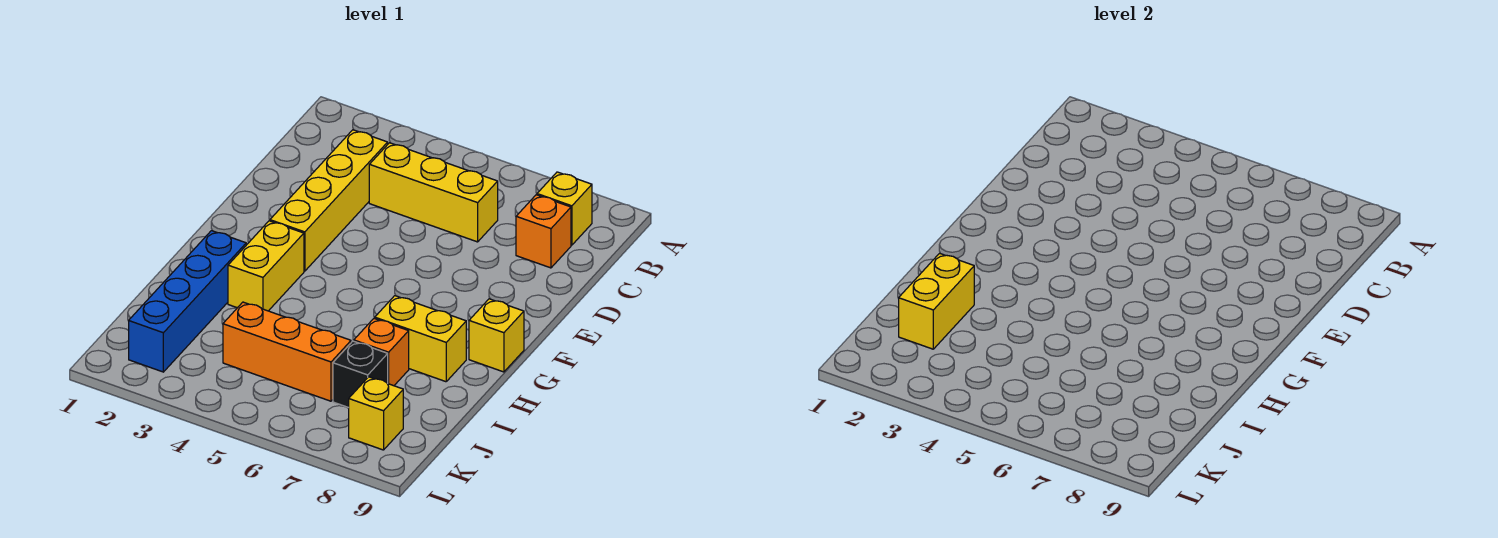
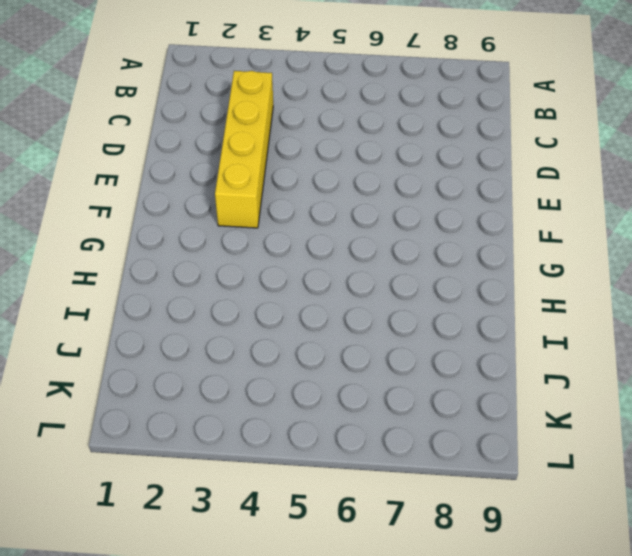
none -> yellow brick B8 level 1
none -> yellow brick C4:C6 level 1
none -> orange brick C8 level 1

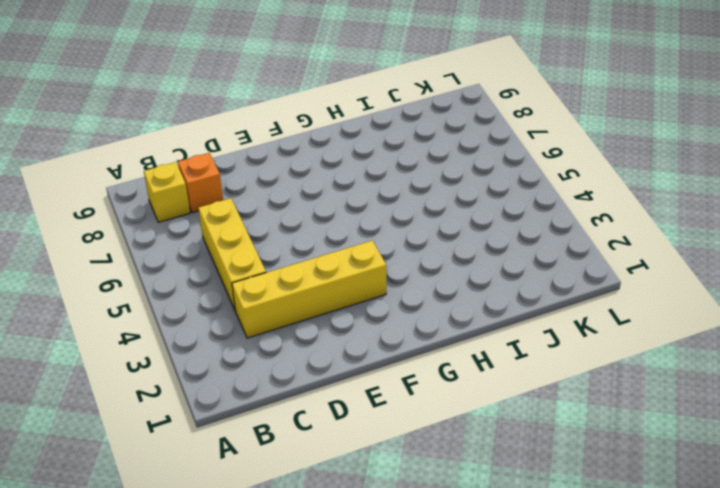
none -> yellow brick G3:H3 level 1
none -> yellow brick G9 level 1
none -> blue brick H2:K2 level 1

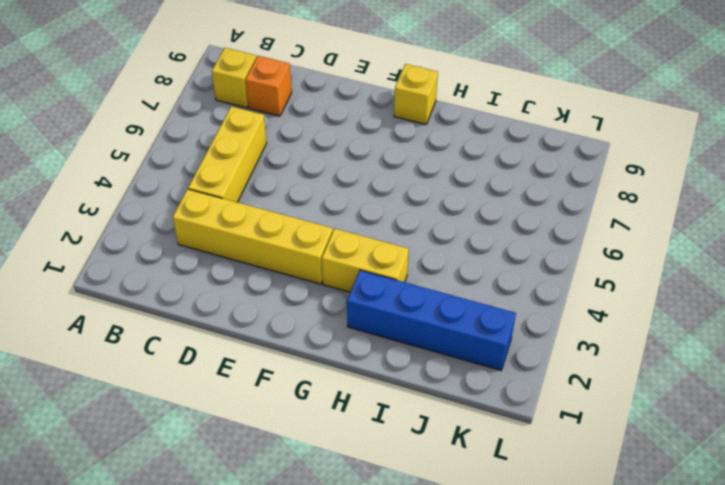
none -> yellow brick H7:H8 level 1
none -> orange brick I7 level 1
none -> orange brick J4:J6 level 1

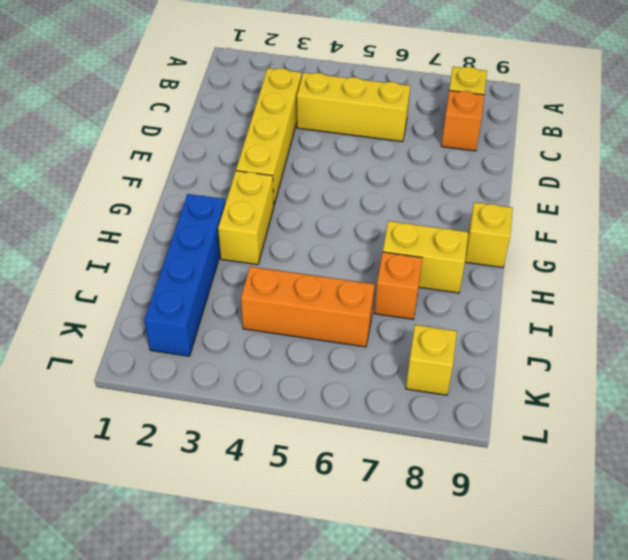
none -> black brick J7 level 1
none -> yellow brick I2:J2 level 2

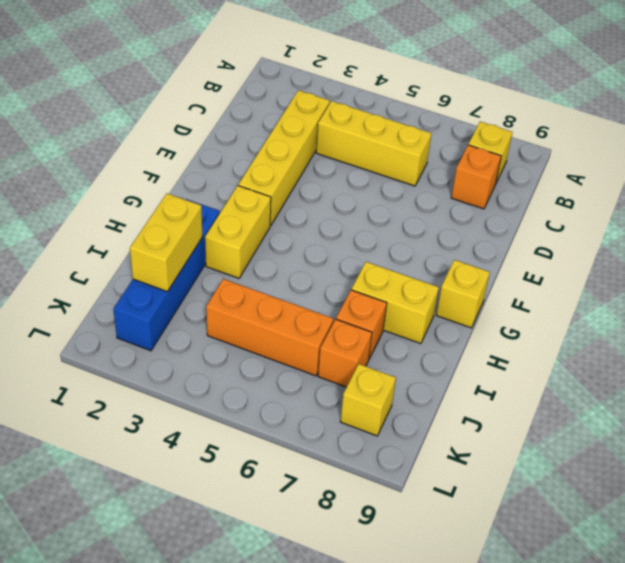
orange brick J7 level 1 -> black brick J7 level 1

